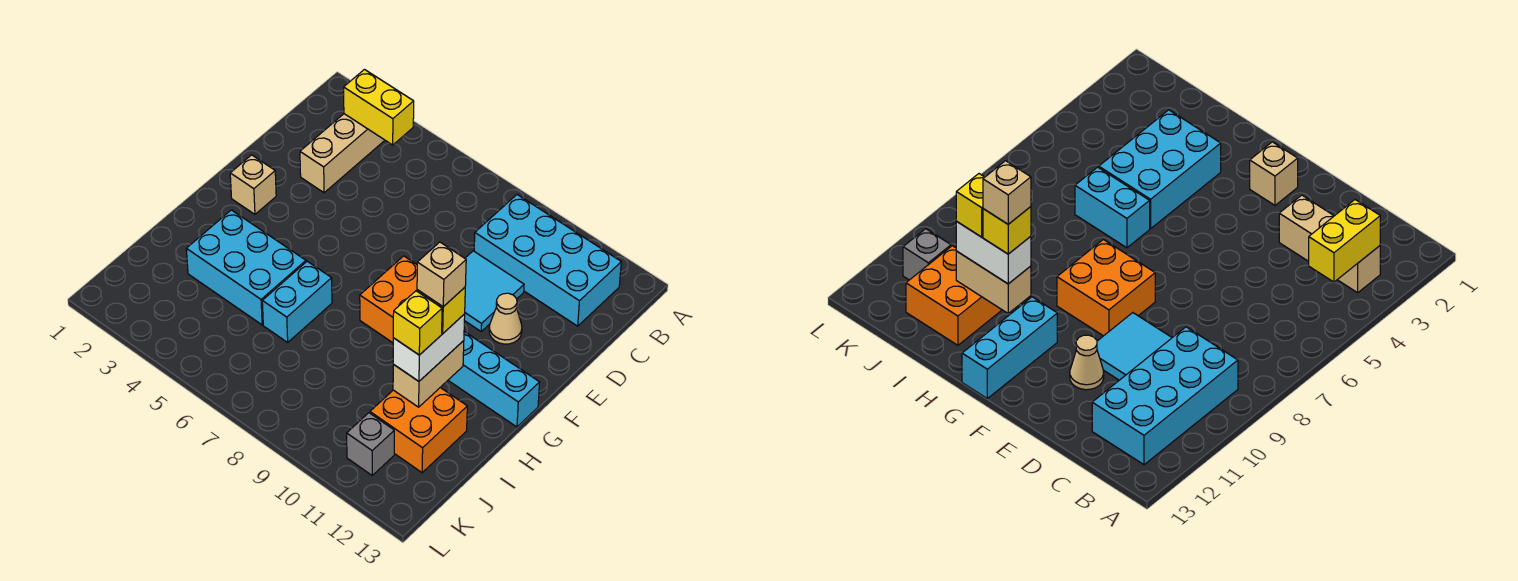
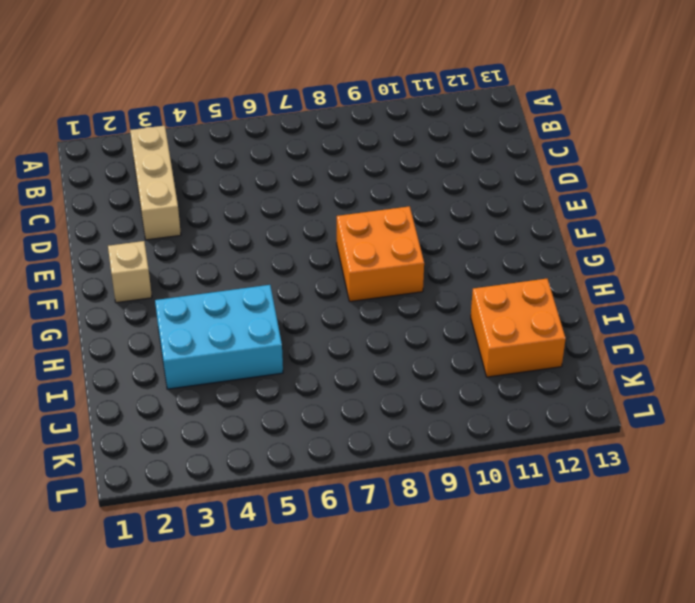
none -> cyan brick B9:C12 level 1
none -> cyan tile D9:E10 level 1
none -> tan cone E11 level 1

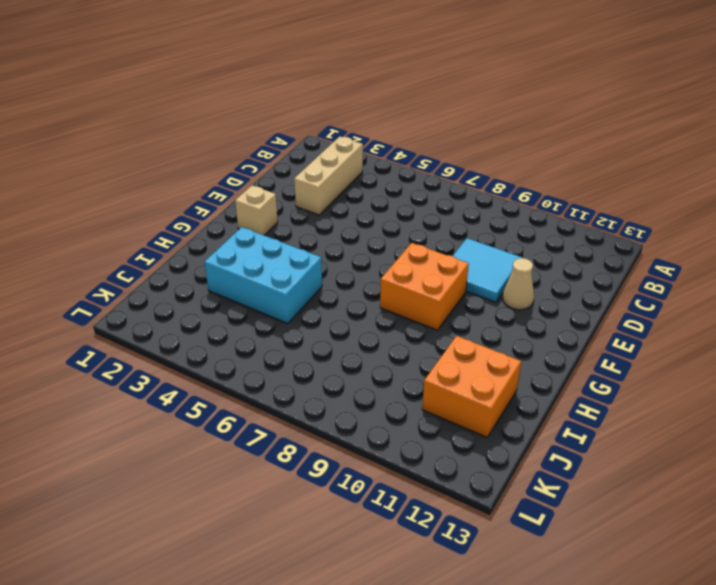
none -> cyan brick B9:C12 level 1
none -> cyan brick G11:G13 level 1
none -> cyan brick H6:I6 level 1

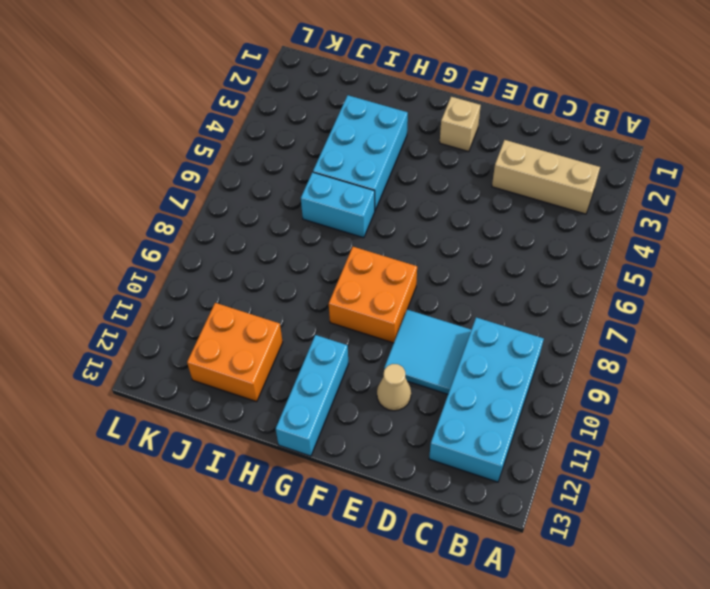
none -> grey brick K11 level 1
none -> yellow brick B3:B4 level 2
none -> tan brick H11:I11 level 2

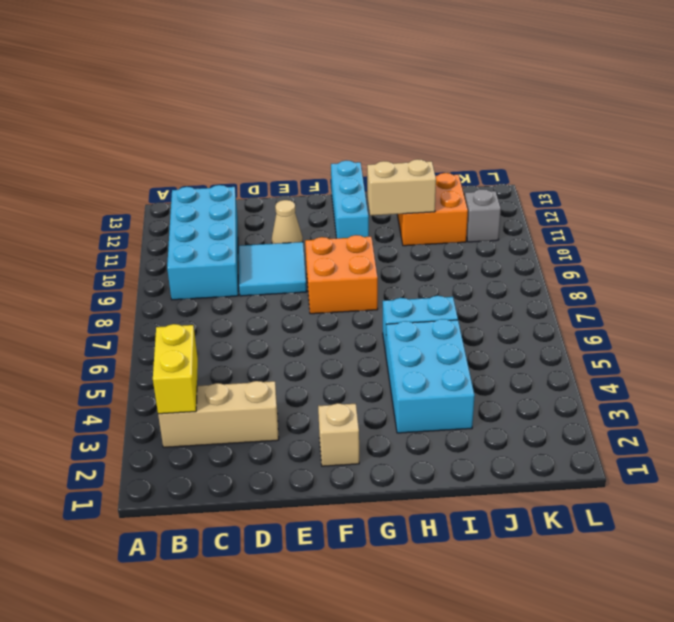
none -> white brick H11:I11 level 3
none -> yellow brick H11 level 4
none -> yellow brick I11 level 4

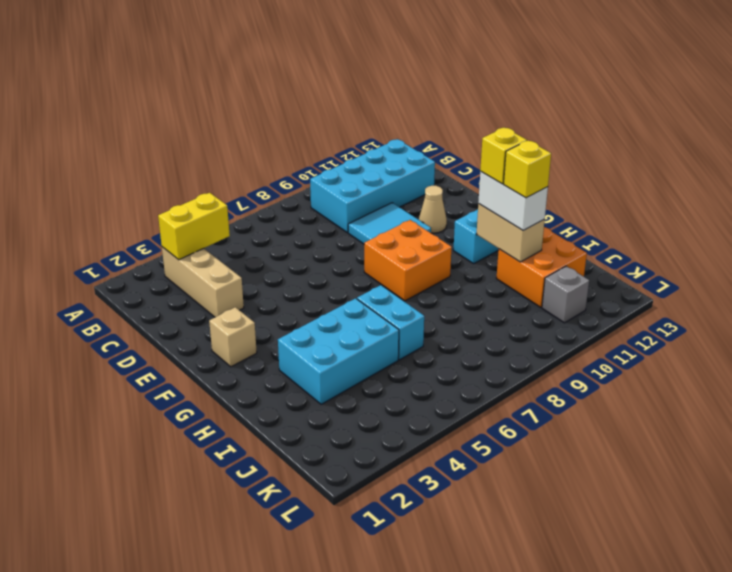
none -> tan brick H11 level 5

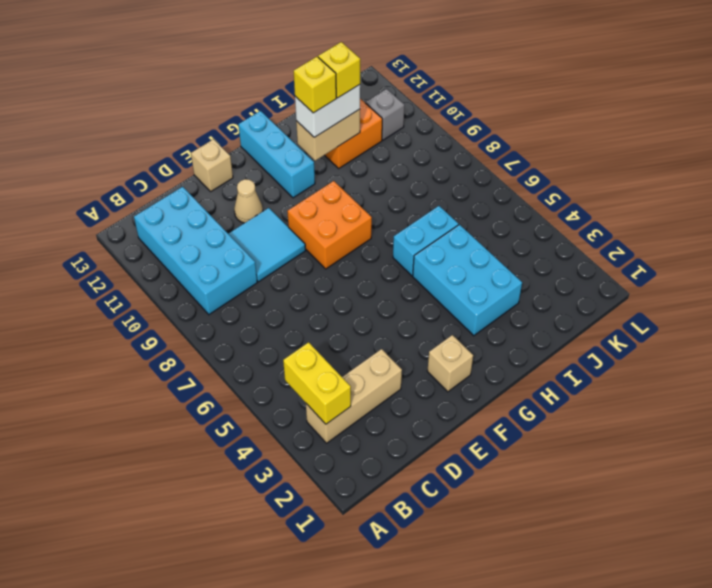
tan brick E13 level 1 -> tan brick H11 level 5

